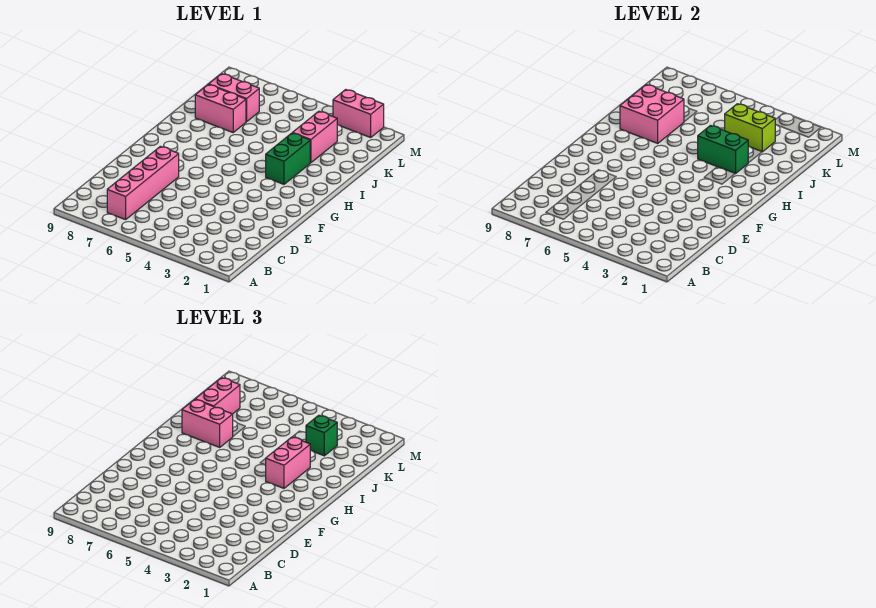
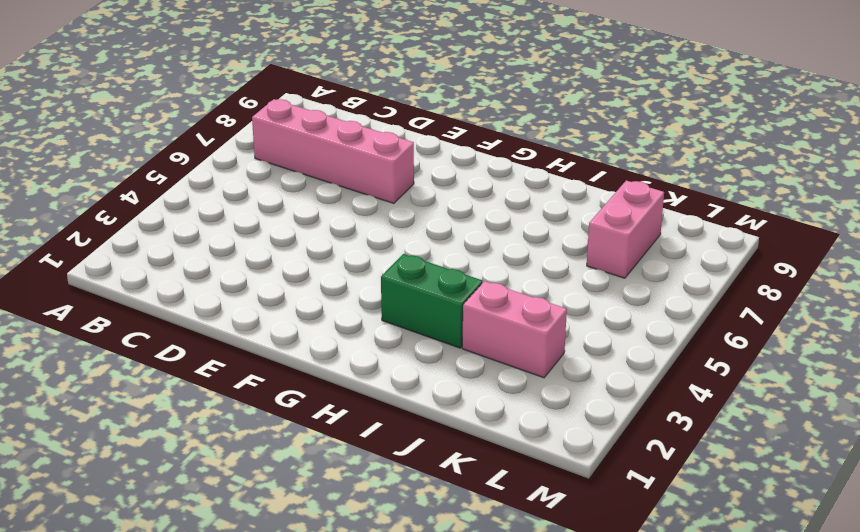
none -> pink brick J7:J8 level 1
none -> pink brick M2:M3 level 1
none -> green brick I3:I4 level 2

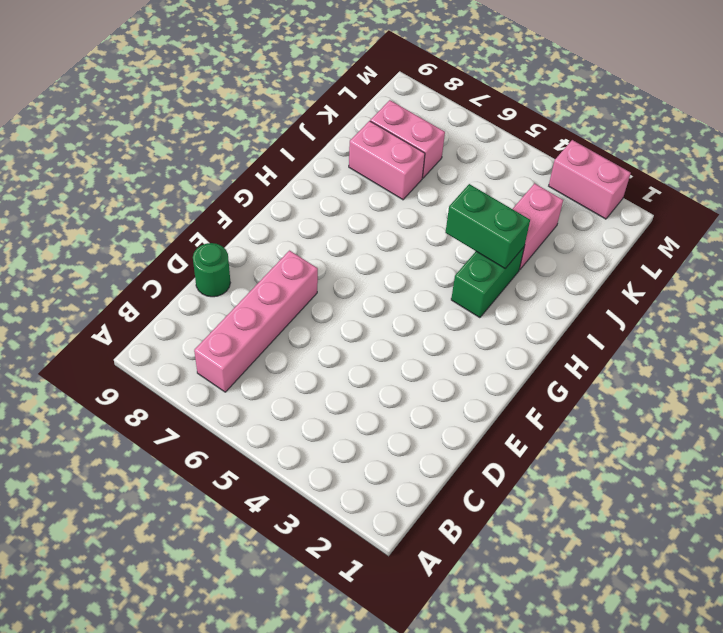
green round brick D9 level 1 -> none
none -> pink brick I7:J8 level 2
none -> lime brick K3:K4 level 2
none -> pink brick H3:I3 level 3

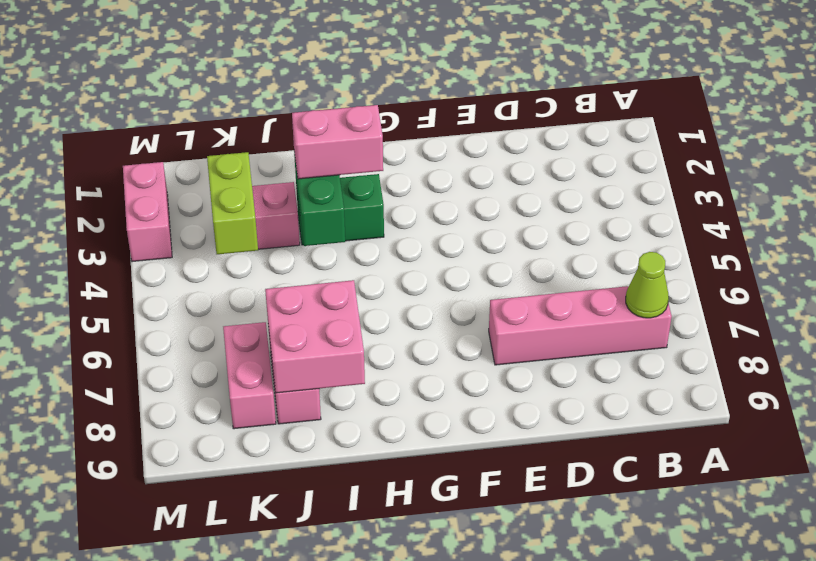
lime cone B7 level 2 -> none
none -> pink brick I7:I8 level 3
none -> pink brick J8:K8 level 3
none -> green brick K3 level 3

